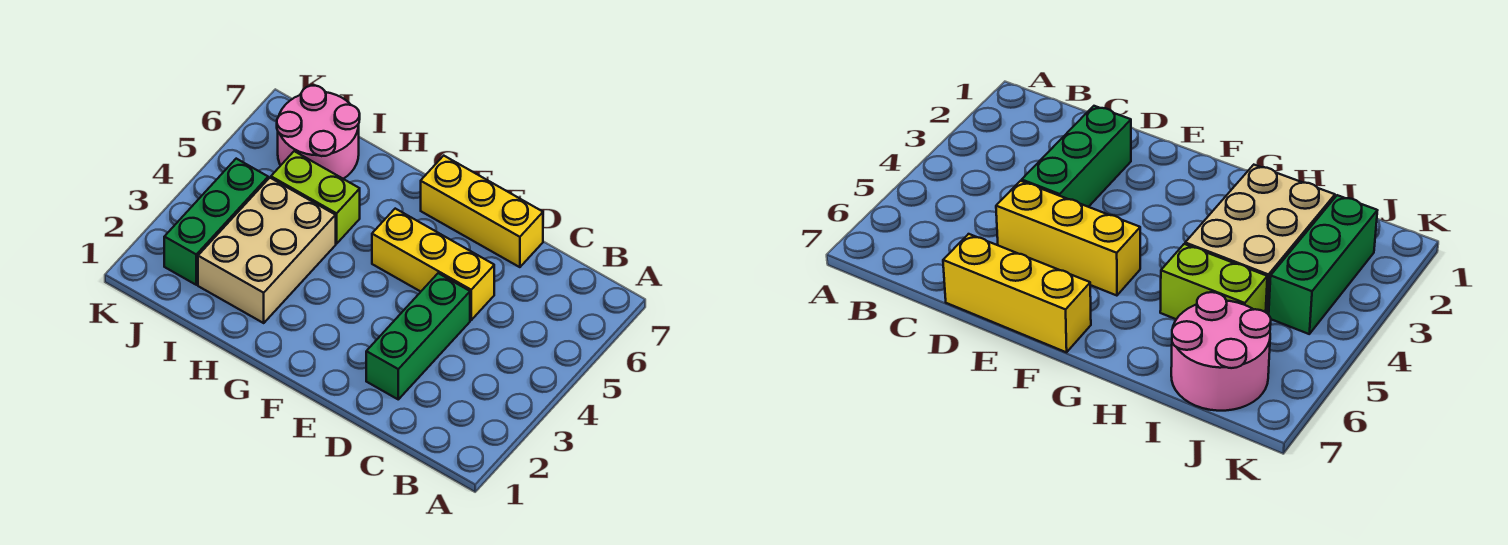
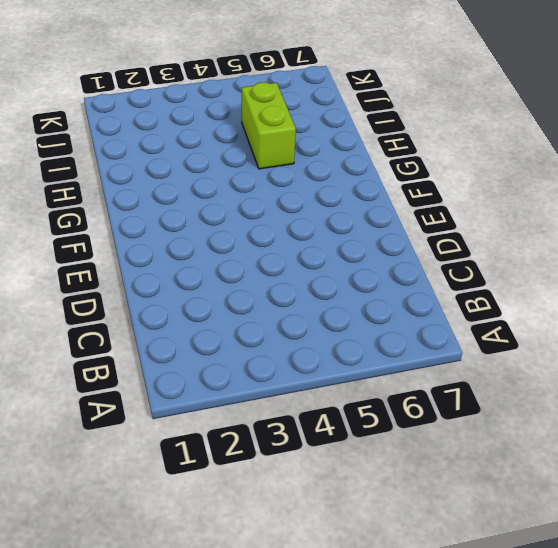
none -> green brick D2:D4 level 1
none -> yellow brick D5:F5 level 1

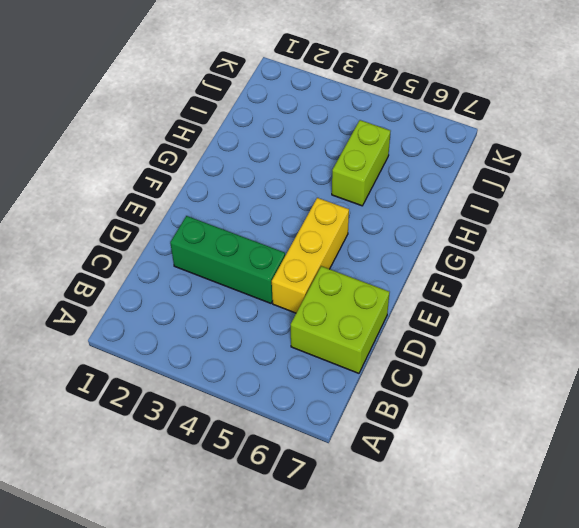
lime brick C6:D7 level 1 -> yellow brick D7:F7 level 1
none -> tan brick H2:I4 level 1
none -> pink round brick I6:J7 level 1

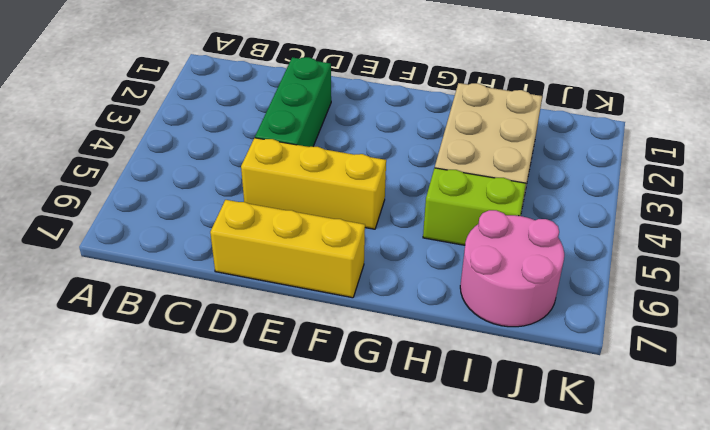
none -> green brick J2:J4 level 1

